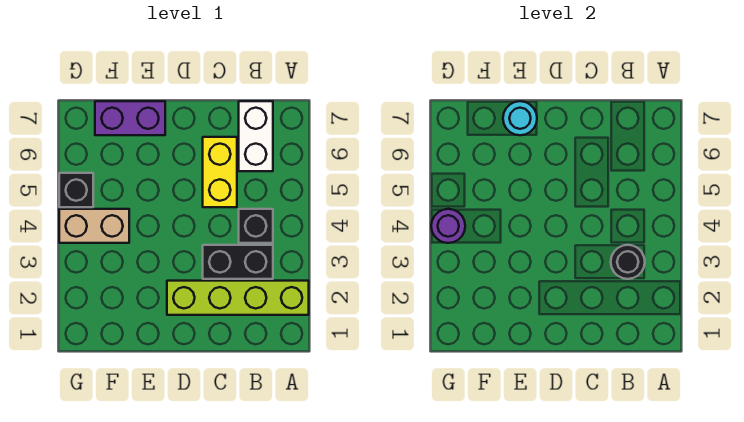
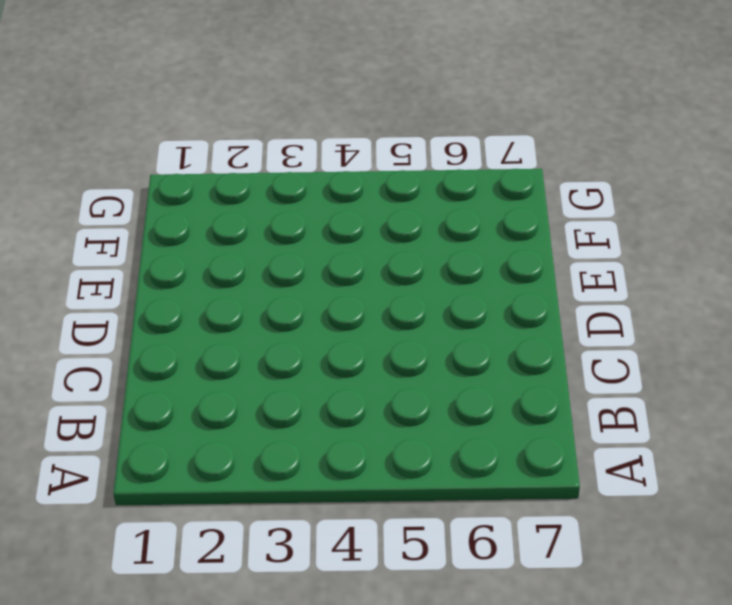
none -> lime brick A2:D2 level 1
none -> black brick B3:C3 level 1

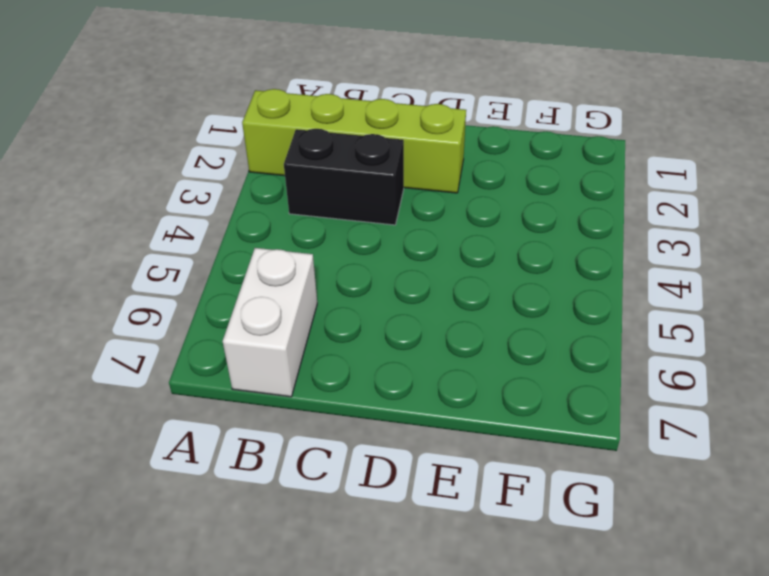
none -> black brick B4 level 1
none -> yellow brick C5:C6 level 1

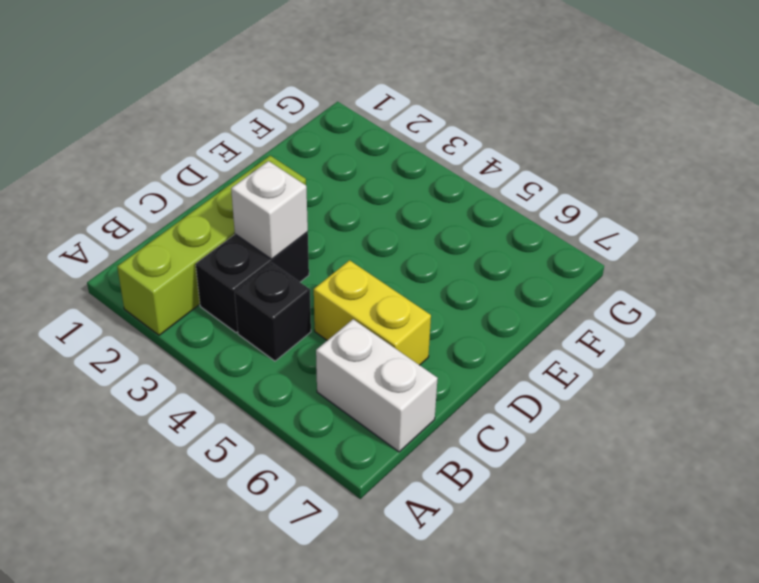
white brick C3 level 2 -> none
none -> purple brick E7:F7 level 1
none -> tan brick F4:G4 level 1

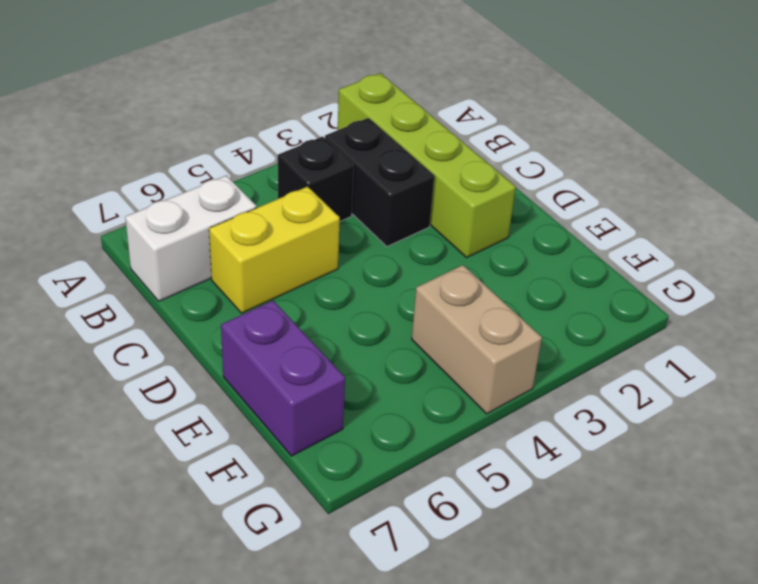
none -> black brick G5 level 1
none -> black round brick B3 level 2

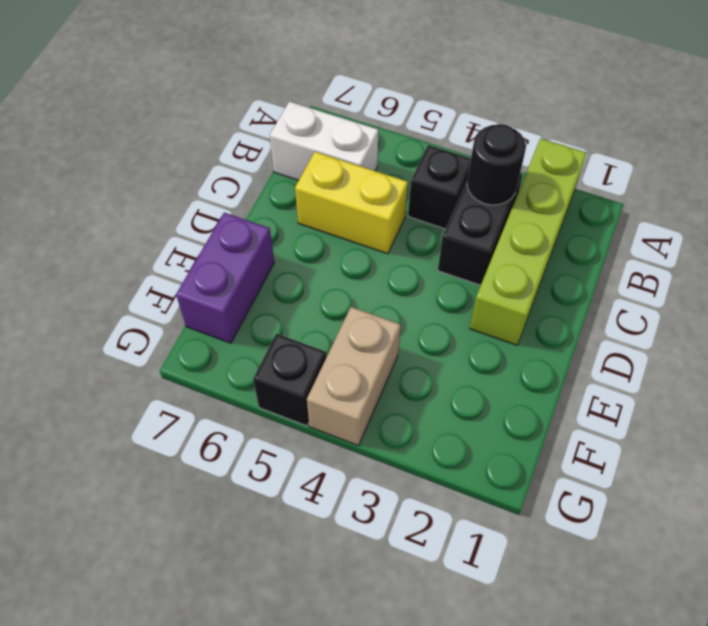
none -> cyan round brick E7 level 2
none -> purple round brick G4 level 2

